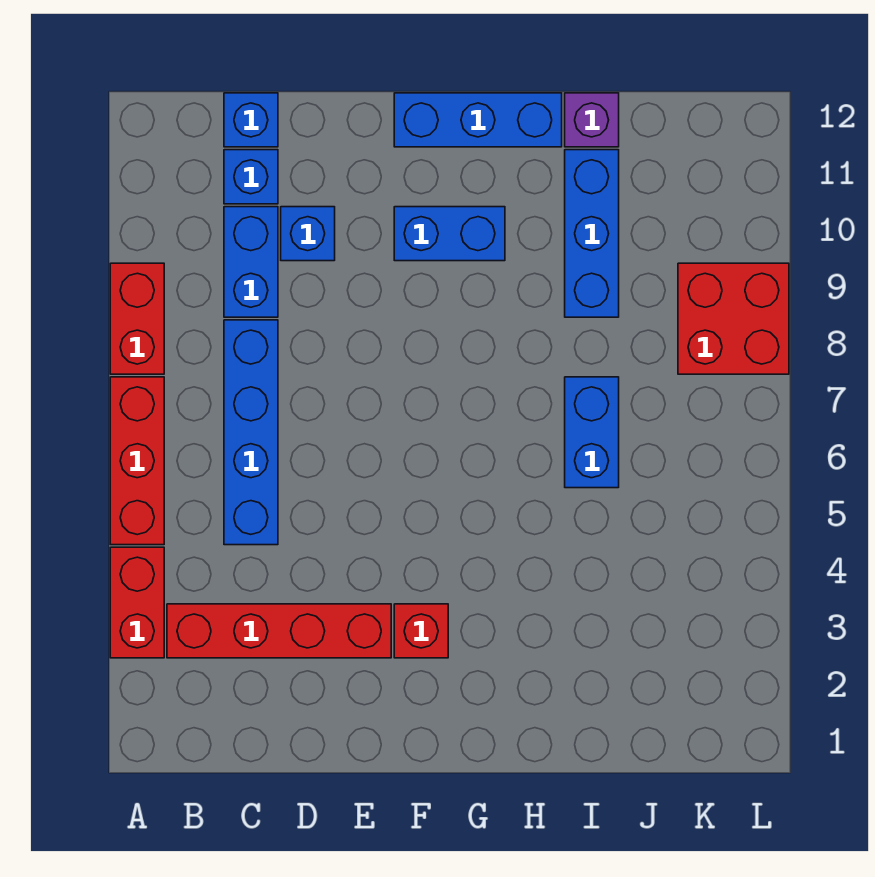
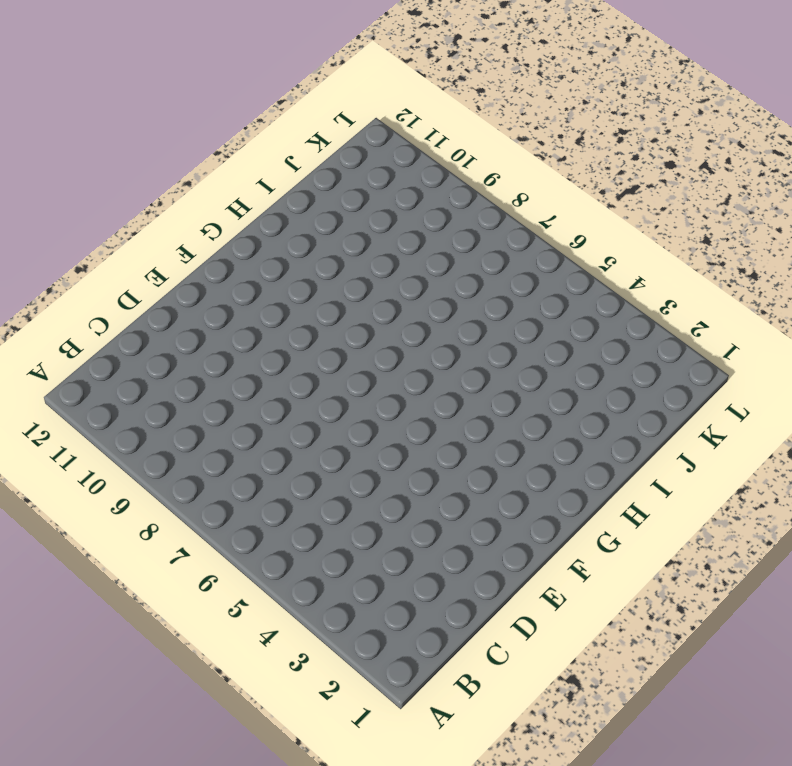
none -> red brick A3:A4 level 1
none -> red brick A5:A7 level 1
none -> red brick A8:A9 level 1

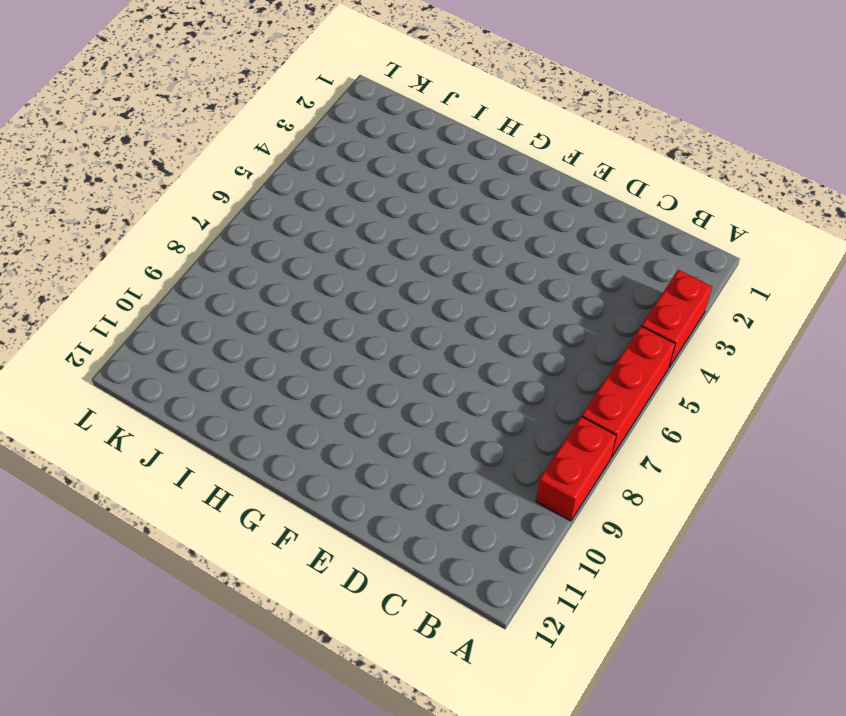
none -> red brick B3:E3 level 1
none -> blue brick C5:C8 level 1
none -> blue brick C9:C10 level 1

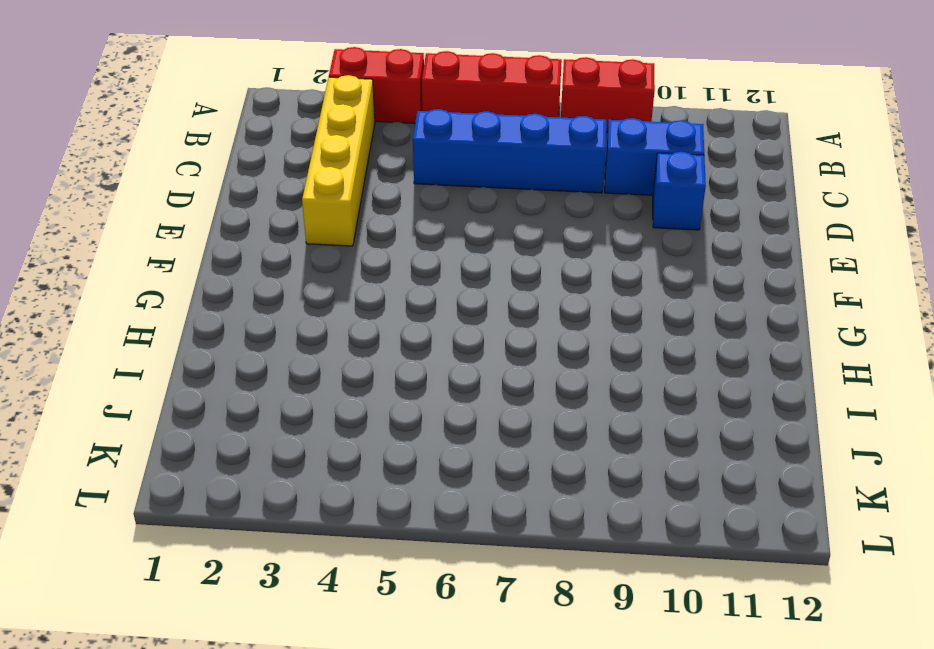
yellow brick B3:E3 level 1 -> red brick B3:E3 level 1
none -> blue brick C11 level 1
none -> blue brick C12 level 1
none -> red brick F3 level 1

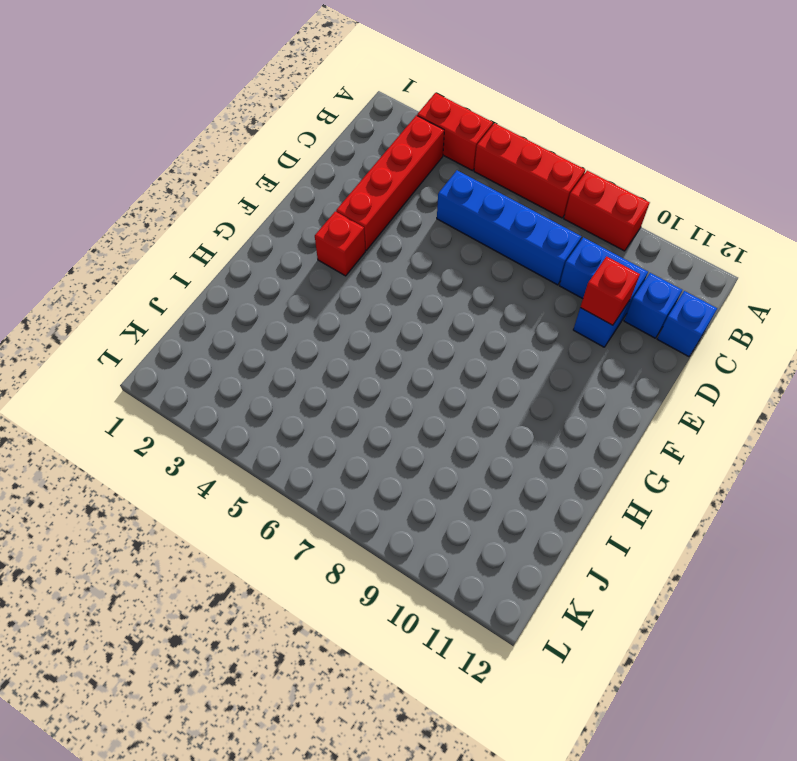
red brick D10 level 2 -> none
none -> blue brick F10:G10 level 1
none -> blue brick F12:H12 level 1
none -> blue brick I6:I7 level 1

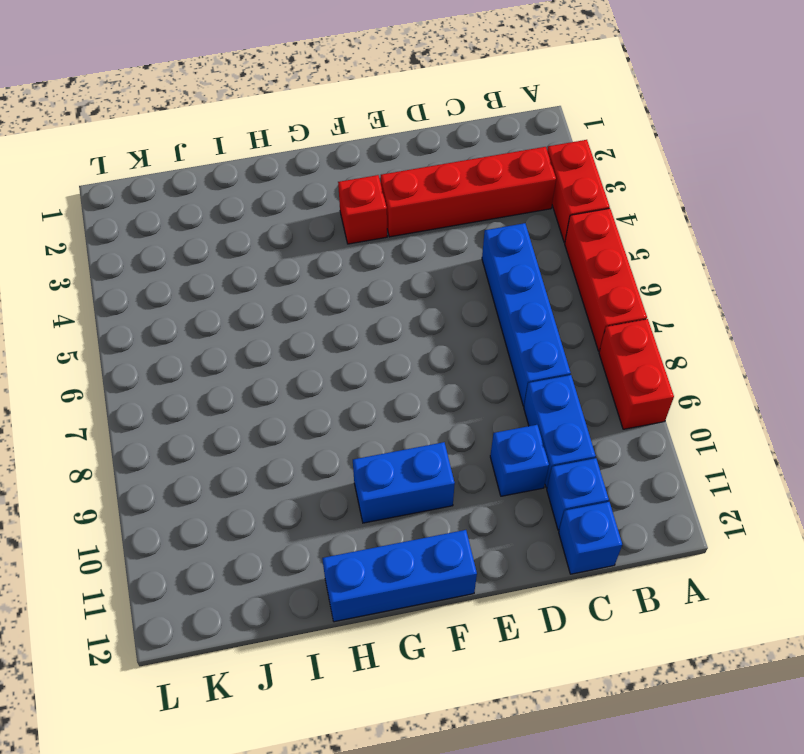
none -> blue brick I6:I7 level 1
none -> blue brick I9:I11 level 1
none -> purple brick I12 level 1

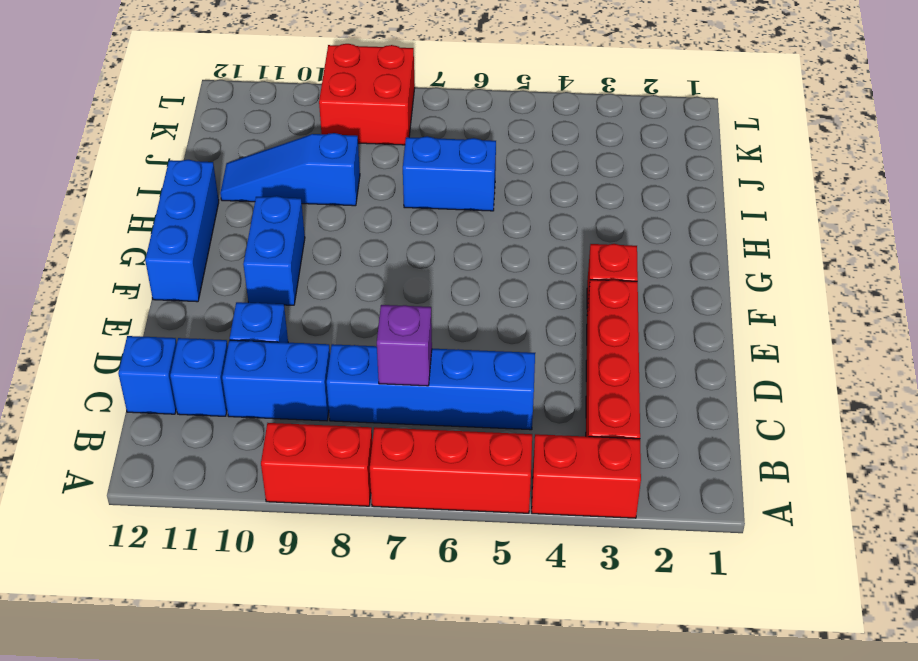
purple brick C7 level 2 -> purple brick I12 level 1
blue slope I9:I11 level 1 top 9 -> blue brick I9:I11 level 1

